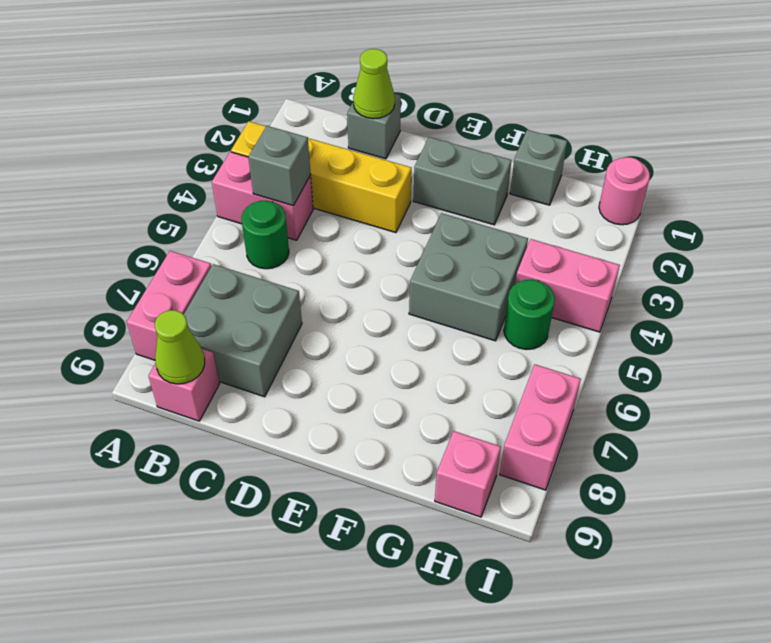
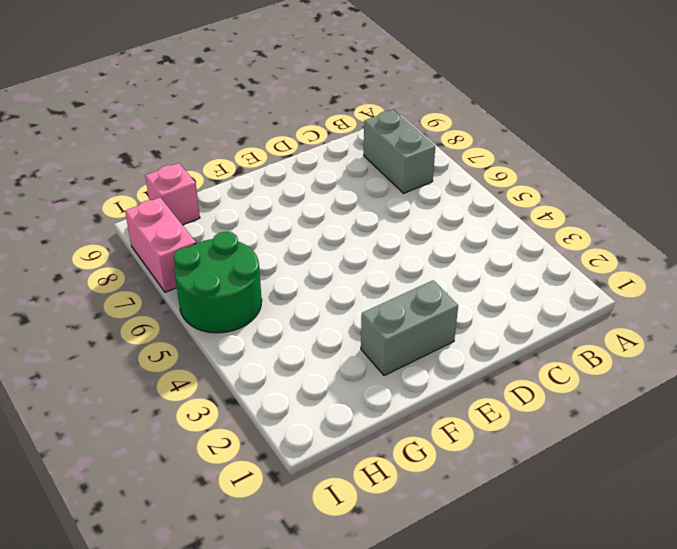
grey brick B7:B8 level 1 -> grey brick B7:C8 level 1
green round brick H5:I6 level 1 -> green round brick H5 level 1
none -> yellow brick A3:D3 level 1
none -> pink brick A4:B4 level 1
none -> pink brick A7:A8 level 1

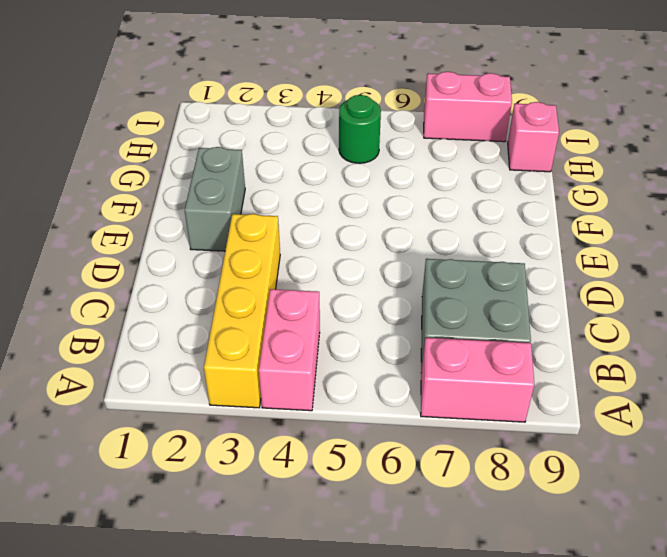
none -> green round brick B5 level 1
none -> pink brick B9 level 1
none -> grey brick C1 level 1

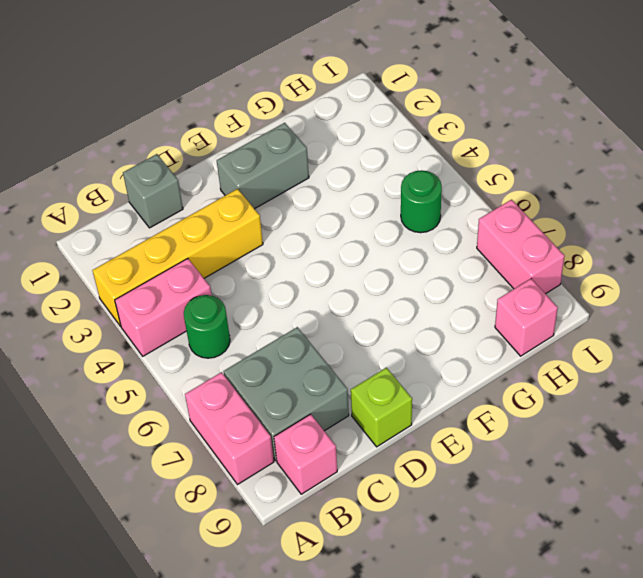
lime brick D9 level 1 -> none
none -> grey brick F4:G5 level 1
none -> grey brick G1 level 1
none -> pink brick H4:I4 level 1

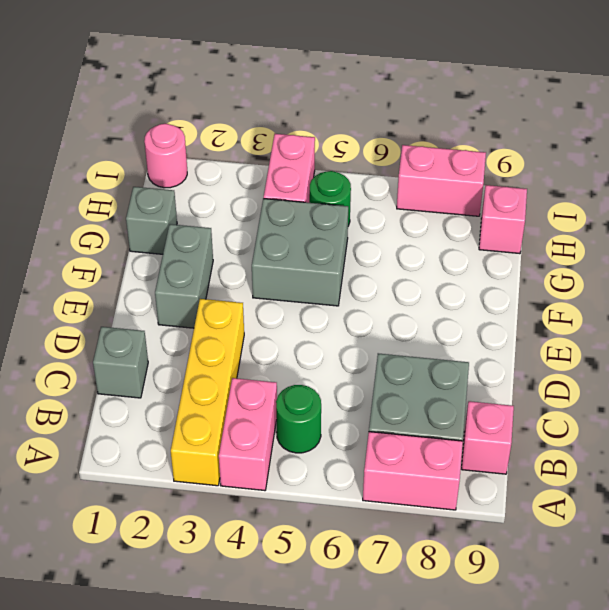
none -> grey brick B4 level 2
none -> lime cone B9 level 2
none -> lime cone C1 level 2

